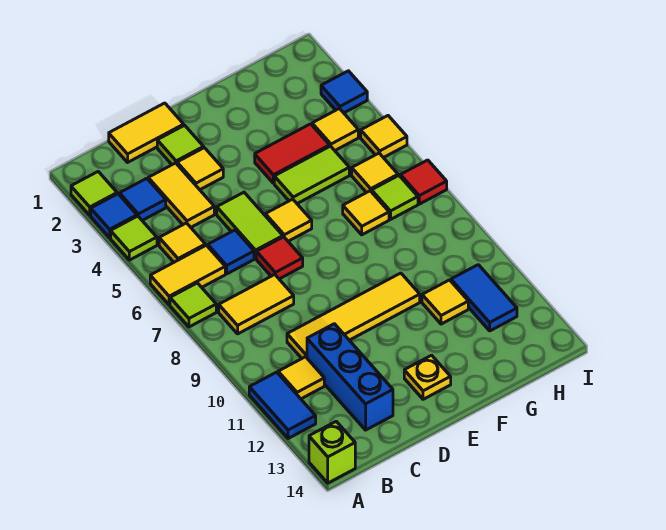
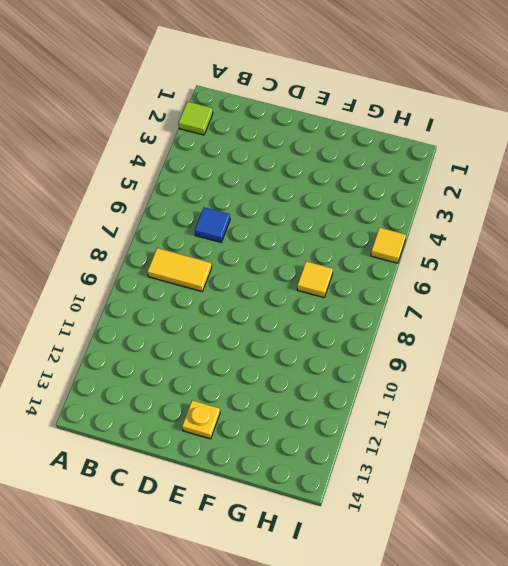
none -> blue tile A3 level 1
none -> lime tile A4 level 1
none -> yellow tile A6:B6 level 1
none -> lime tile A7 level 1

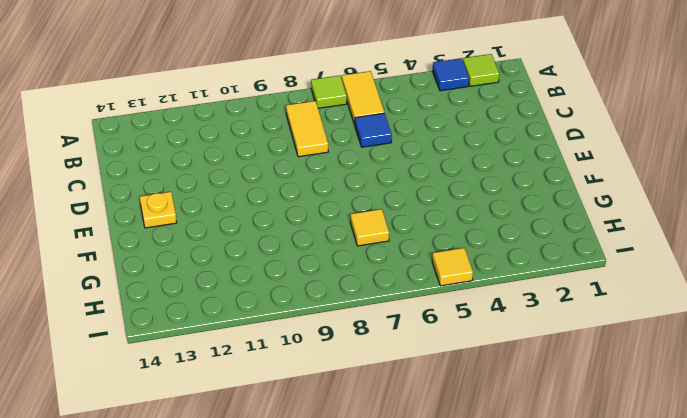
none -> lime tile A4 level 1
none -> blue tile A11:A12 level 1
none -> lime brick A14 level 1
none -> blue tile B3 level 1

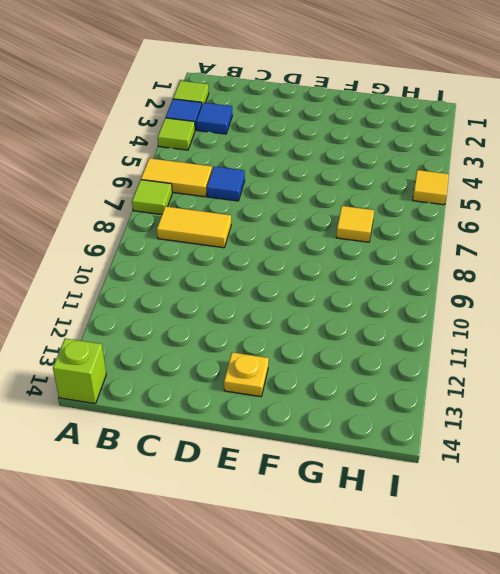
none -> blue tile A11:A12 level 1
none -> yellow tile B5 level 1
none -> yellow tile B11 level 1
none -> yellow tile C1:D1 level 1

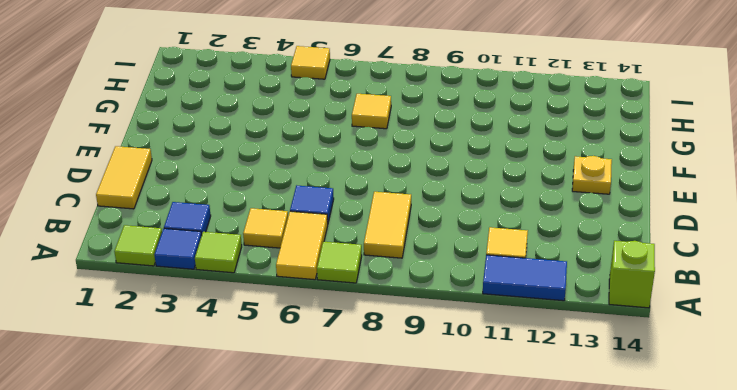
none -> yellow tile C3:C4 level 1
none -> yellow tile C10:F10 level 1
none -> blue brick C11:C13 level 1
none -> lime tile D2 level 1

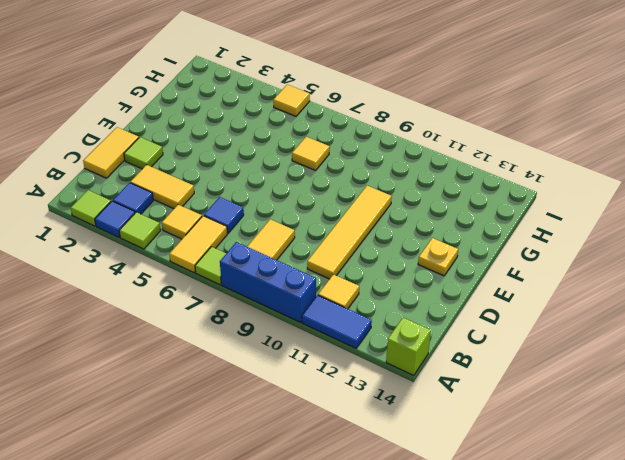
blue brick A8:A10 level 1 -> blue brick C11:C13 level 1
none -> yellow tile D3 level 1
none -> lime tile D5:D6 level 1
none -> red tile D7 level 1
none -> yellow tile E6 level 1

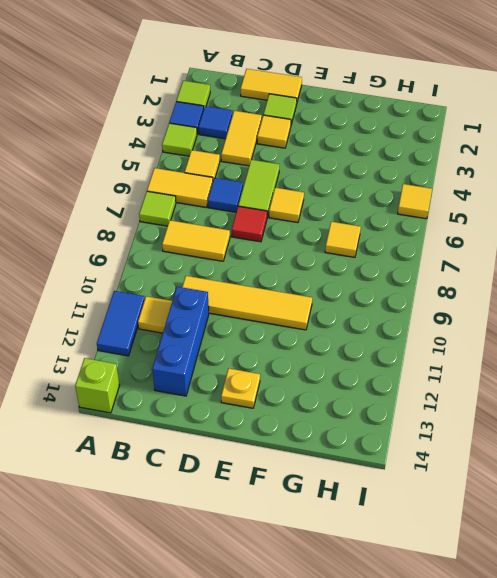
none -> red tile F4:G4 level 1
none -> lime tile F5:G5 level 1
none -> yellow tile G11 level 1
none -> yellow tile H4 level 1

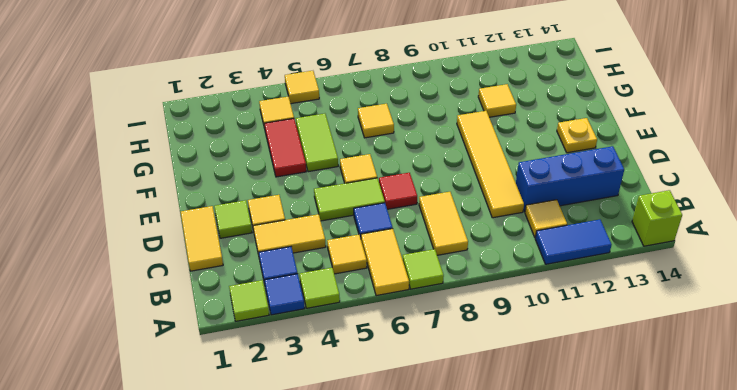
none -> yellow tile H6 level 1
none -> lime tile H7 level 1
none -> blue tile H11:H12 level 1
none -> blue tile I3 level 1

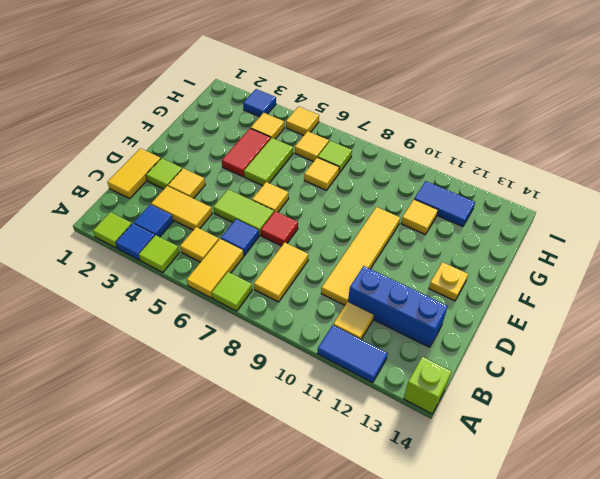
none -> red tile I7 level 1

